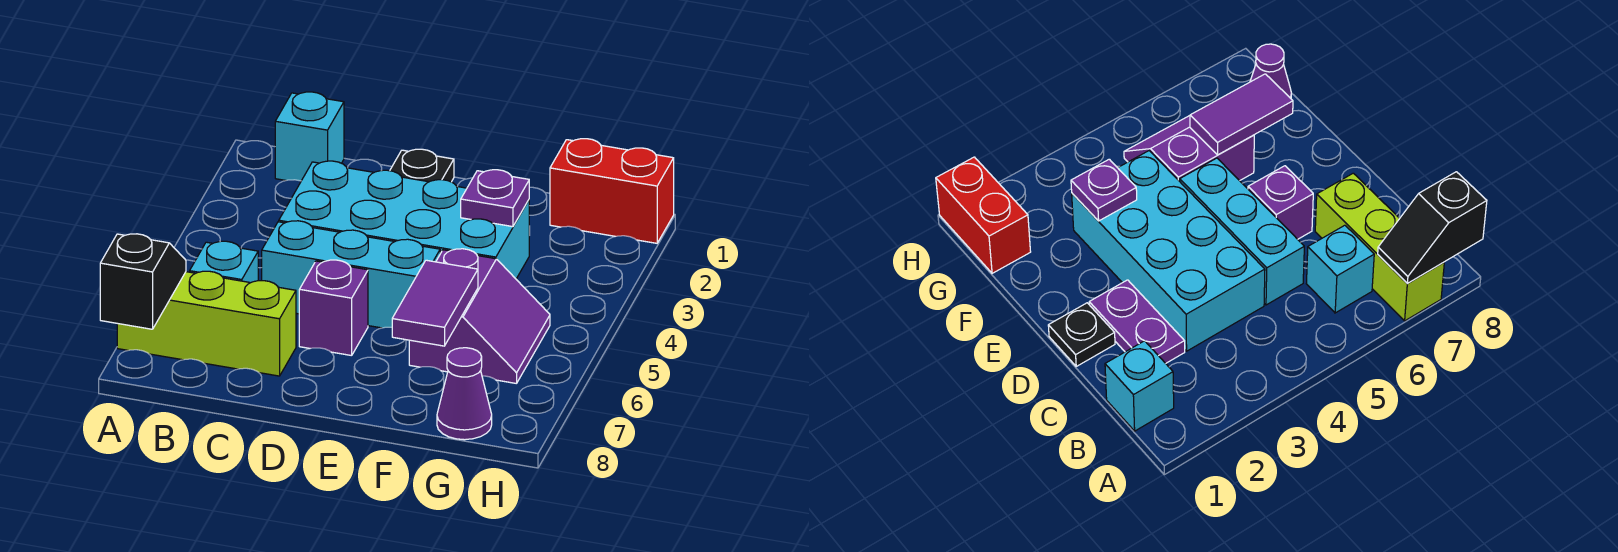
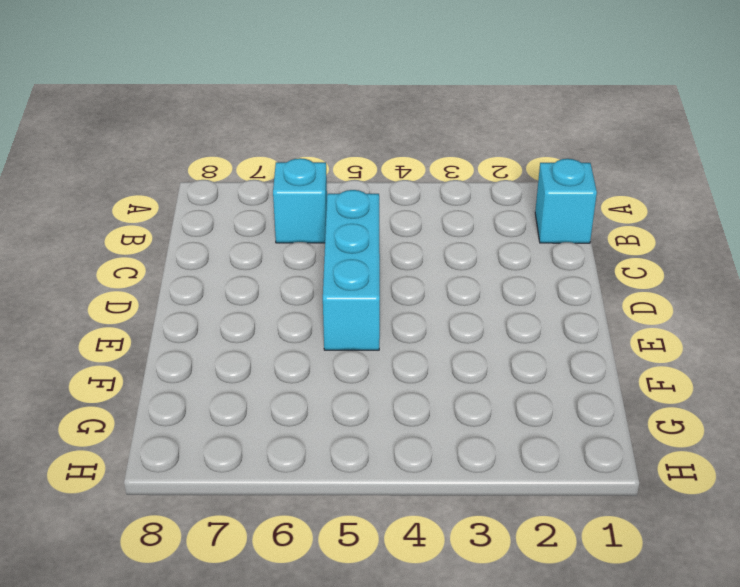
none -> lime brick A7:C7 level 1
none -> purple plate C2:D2 level 1
none -> cyan brick C3:F4 level 1

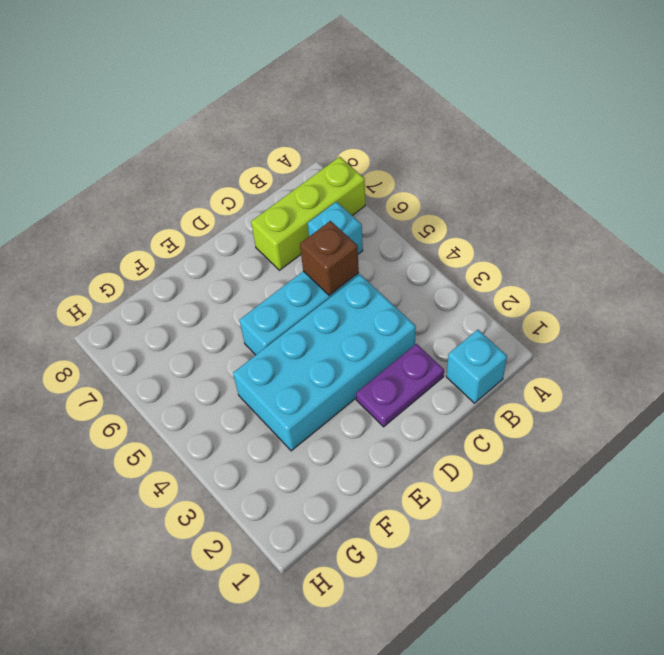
brown brick C5 level 2 -> none
none -> black plate D1 level 1
none -> purple brick D6 level 1
none -> purple slope F5:G6 level 1 top F

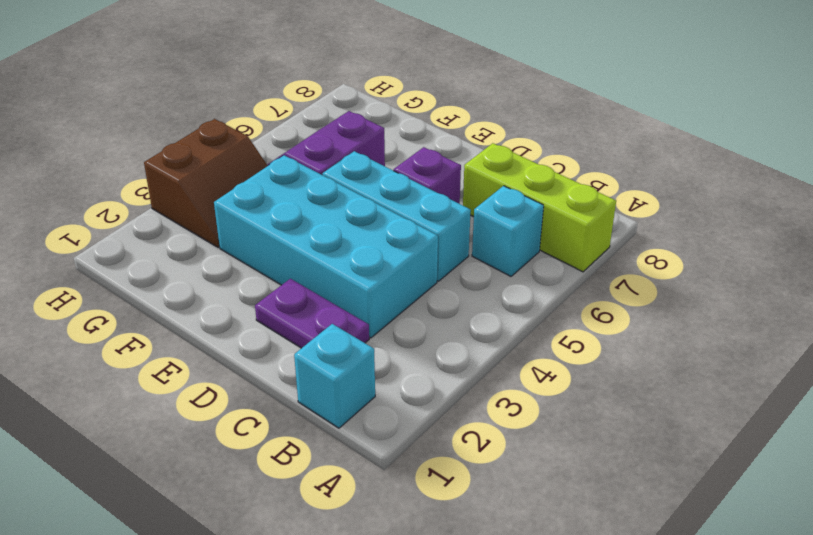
brown slope G3:H4 level 1 top H -> none
none -> black plate D1 level 1
none -> red brick G1:H1 level 1
none -> purple cone G8 level 1

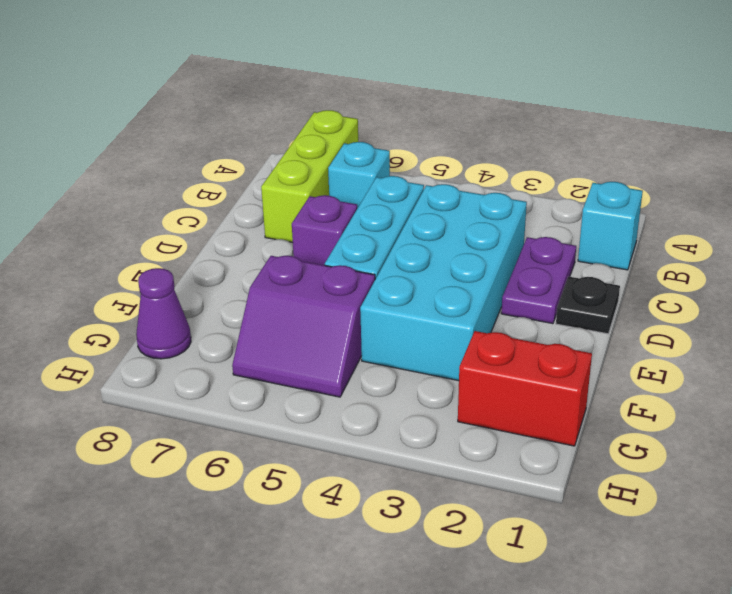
red brick G1:G2 level 1 -> red brick G1:H1 level 1
none -> black slope A7:A8 level 2 top 8
none -> purple plate F3 level 2
none -> purple tile F6:F7 level 2

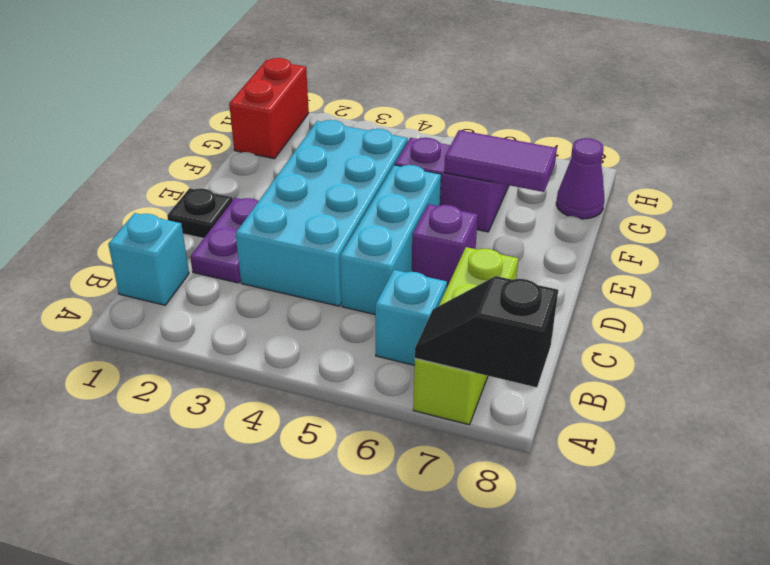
none -> purple plate F3 level 2

